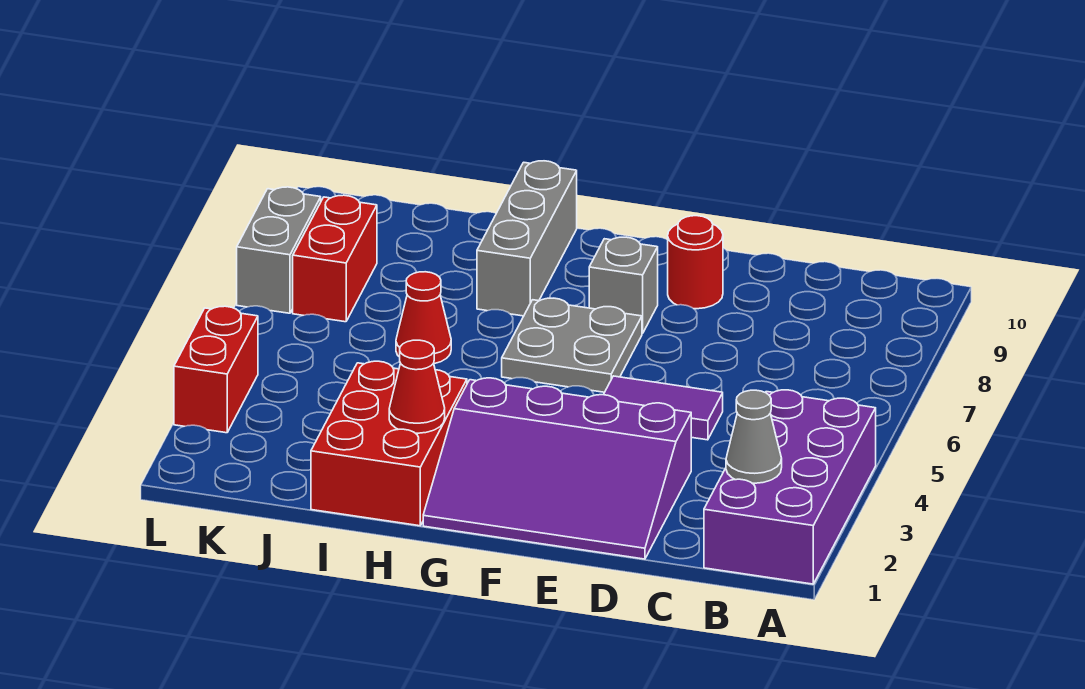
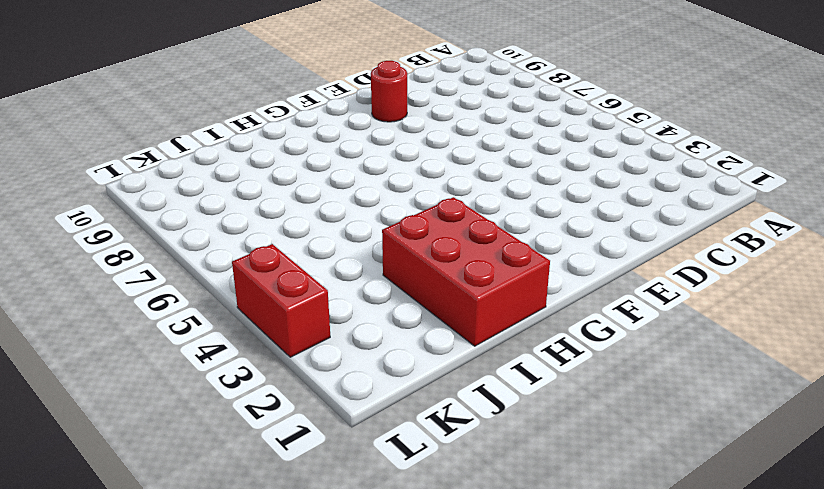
none -> purple brick A1:B4 level 1
none -> purple slope D1:G3 level 1 top 3
none -> purple tile D5:E5 level 1

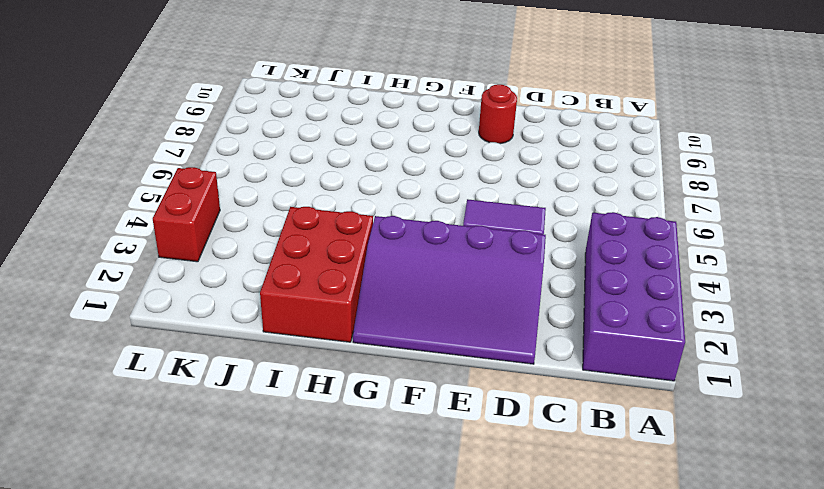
none -> grey plate F6:G7 level 1
none -> grey brick F8 level 1
none -> grey brick H8:H10 level 1

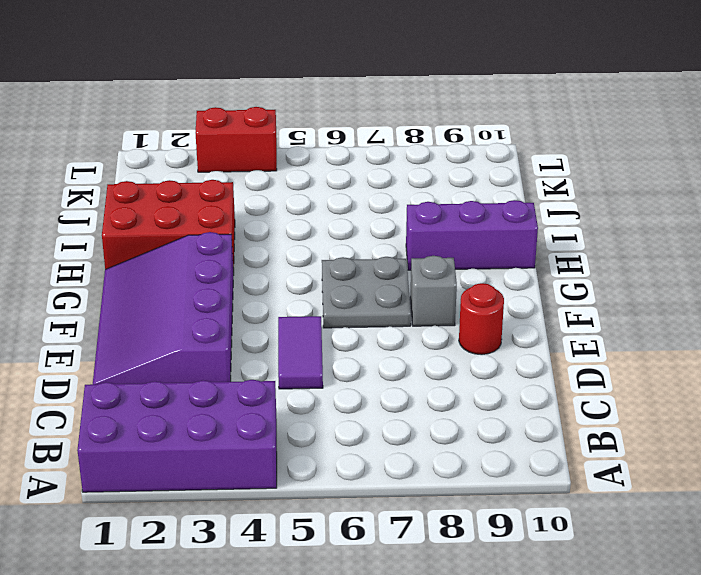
purple brick H8:H10 level 1 -> grey brick H8:H10 level 1
none -> red cone I6 level 1
none -> red brick K7:K8 level 1
none -> grey brick L7:L8 level 1

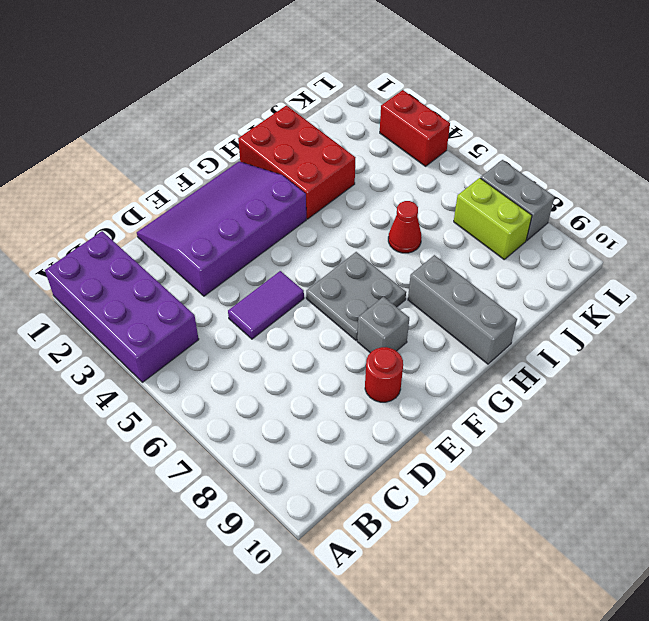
lime brick K7:K8 level 1 -> red brick K7:K8 level 1
none -> grey cone B2 level 2
none -> red cone H2 level 2

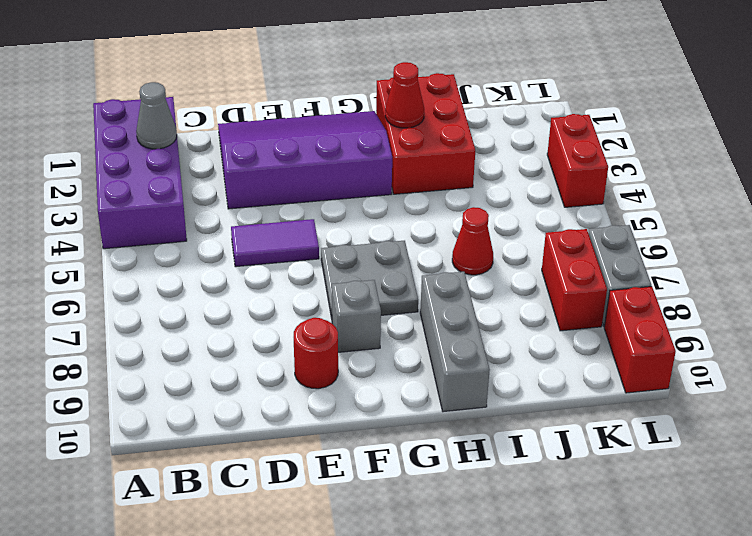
red brick L9:L10 level 1 -> none

